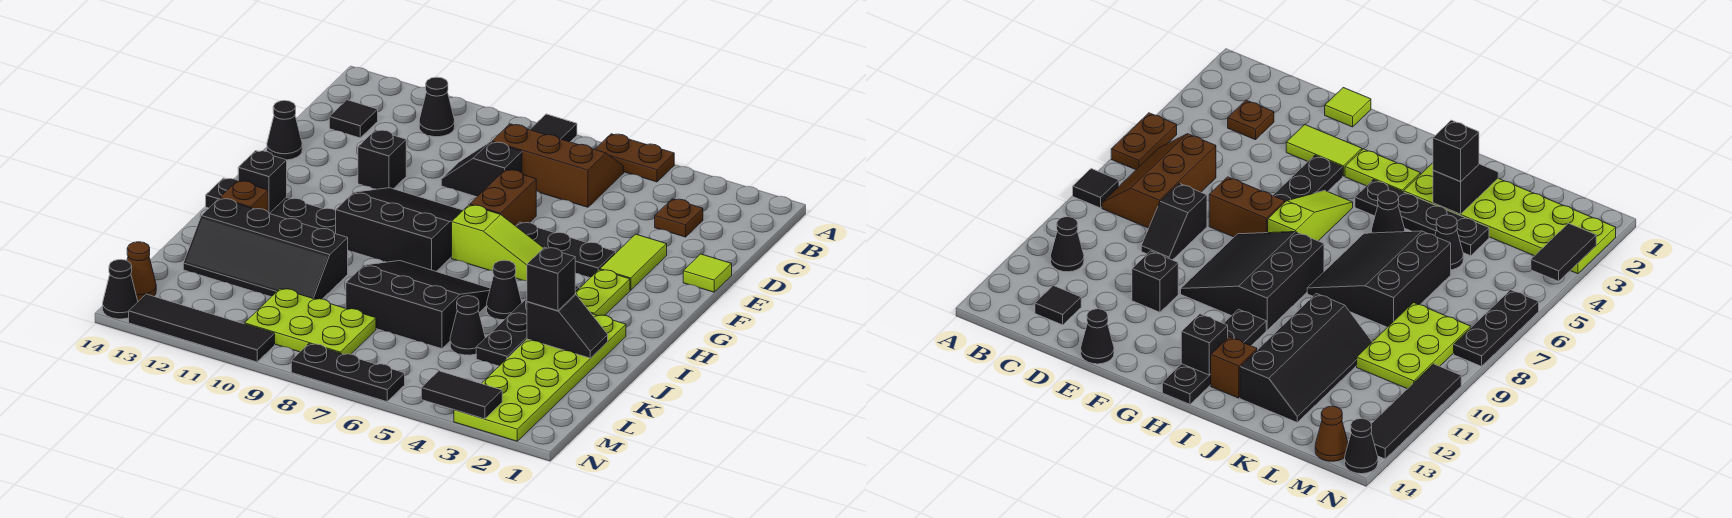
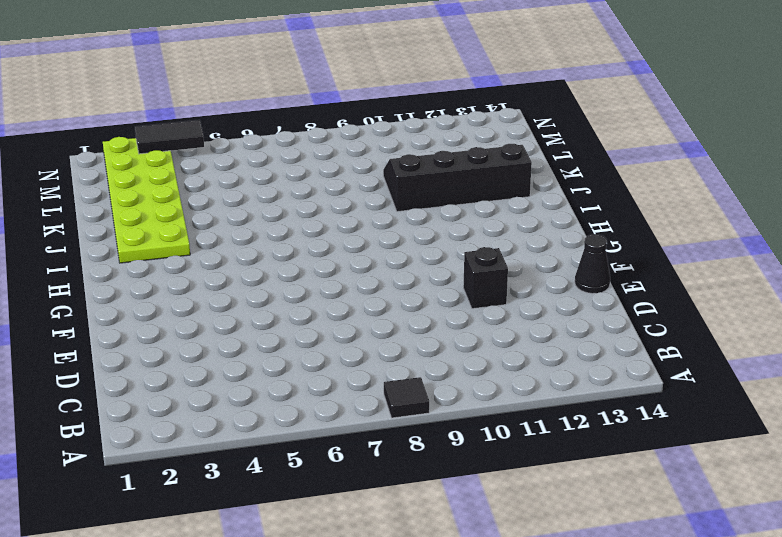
none -> brown plate A5:A6 level 1
none -> brown slope B6:C8 level 1 top C
none -> black cone B11 level 1
none -> brown plate C3 level 1

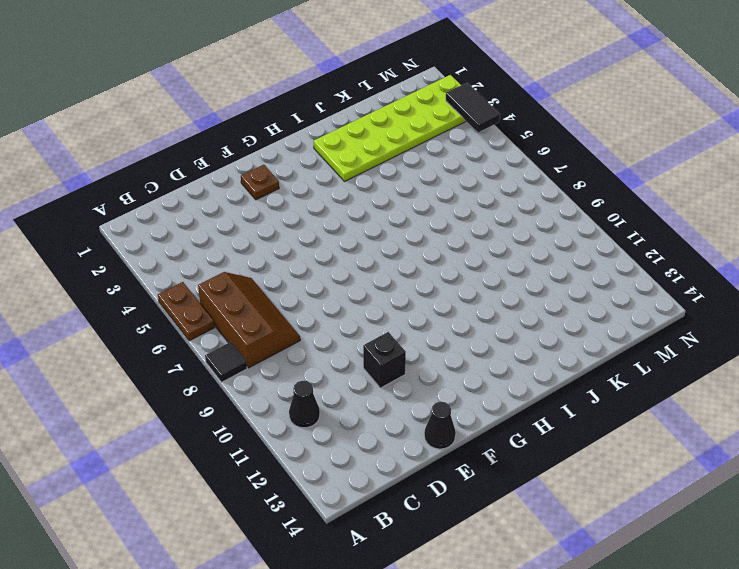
brown slope B6:C8 level 1 top B -> brown slope B6:C8 level 1 top C
brown plate F2 level 1 -> brown plate C3 level 1
none -> black tile C13 level 1
none -> black slope D8:D9 level 1 top 8
none -> lime tile E1 level 1
none -> lime tile E3:F3 level 1

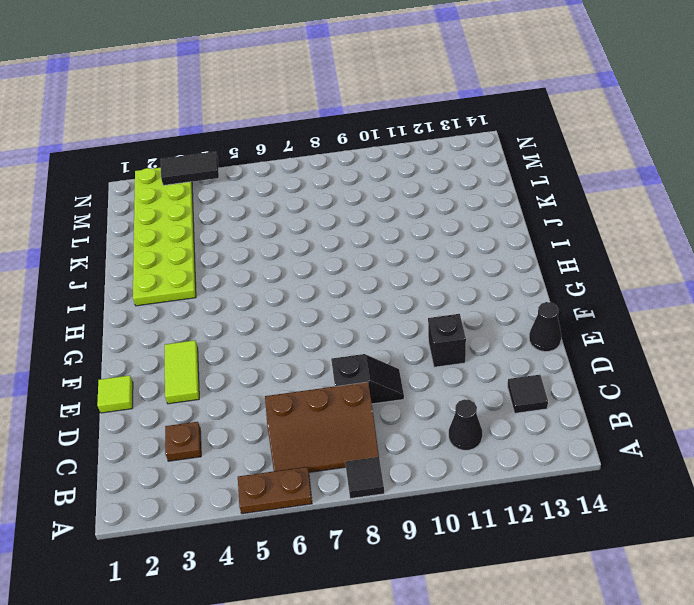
none -> brown brick E7:F7 level 1
none -> black plate F4:F6 level 1
none -> black slope F8:H10 level 1 top H
none -> lime plate G3:H3 level 1

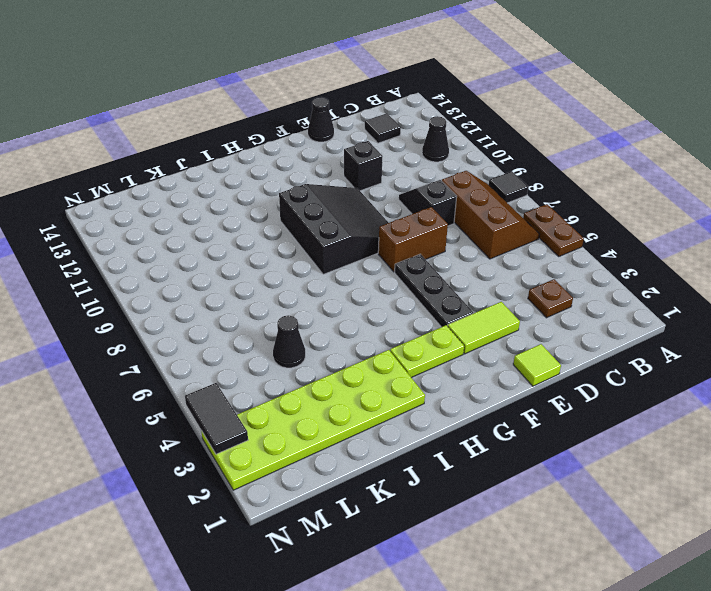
none -> lime slope G5:G7 level 1 top 7
none -> black plate H4:K4 level 1
none -> black plate H11:H14 level 1
none -> black cone I5 level 1

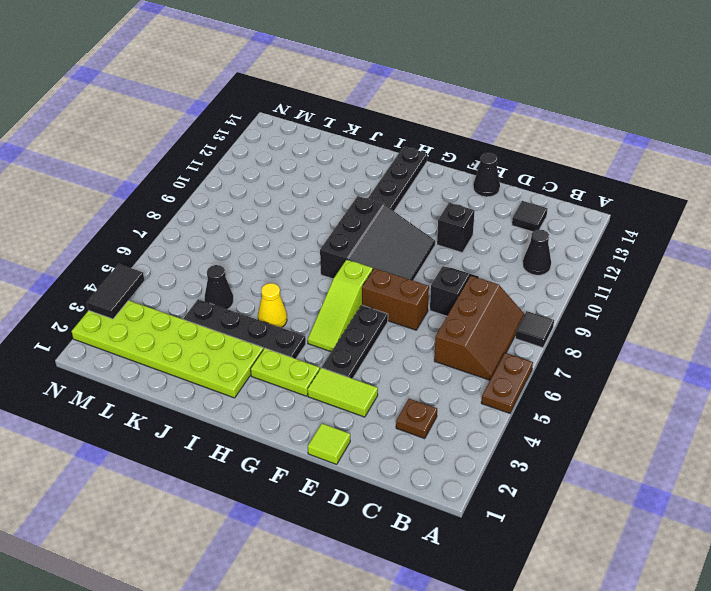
yellow cone I5 level 1 -> black cone I5 level 1
none -> black slope I6:K8 level 1 top K
none -> brown brick I13 level 1
none -> black slope J10:K13 level 1 top J
none -> lime plate L8:M10 level 1

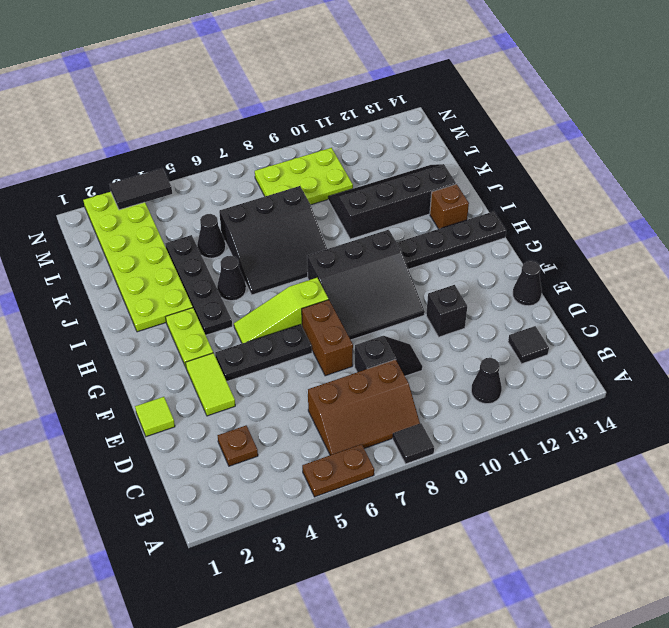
none -> brown cone M14 level 1
none -> black plate N6:N8 level 1
none -> black tile N10:N13 level 1
none -> black cone N14 level 1

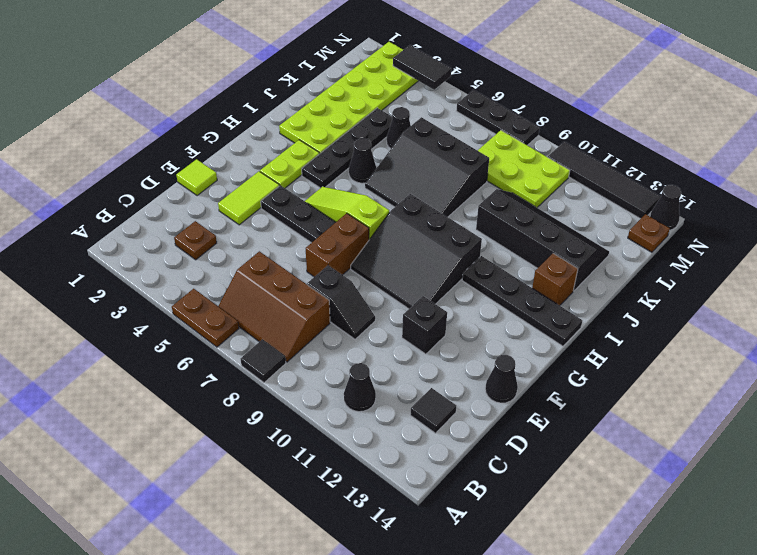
brown plate M14 level 1 -> brown cone M14 level 1
none -> black brick H13 level 2
none -> black slope J2:J3 level 2 top 3
none -> black brick J3 level 3

